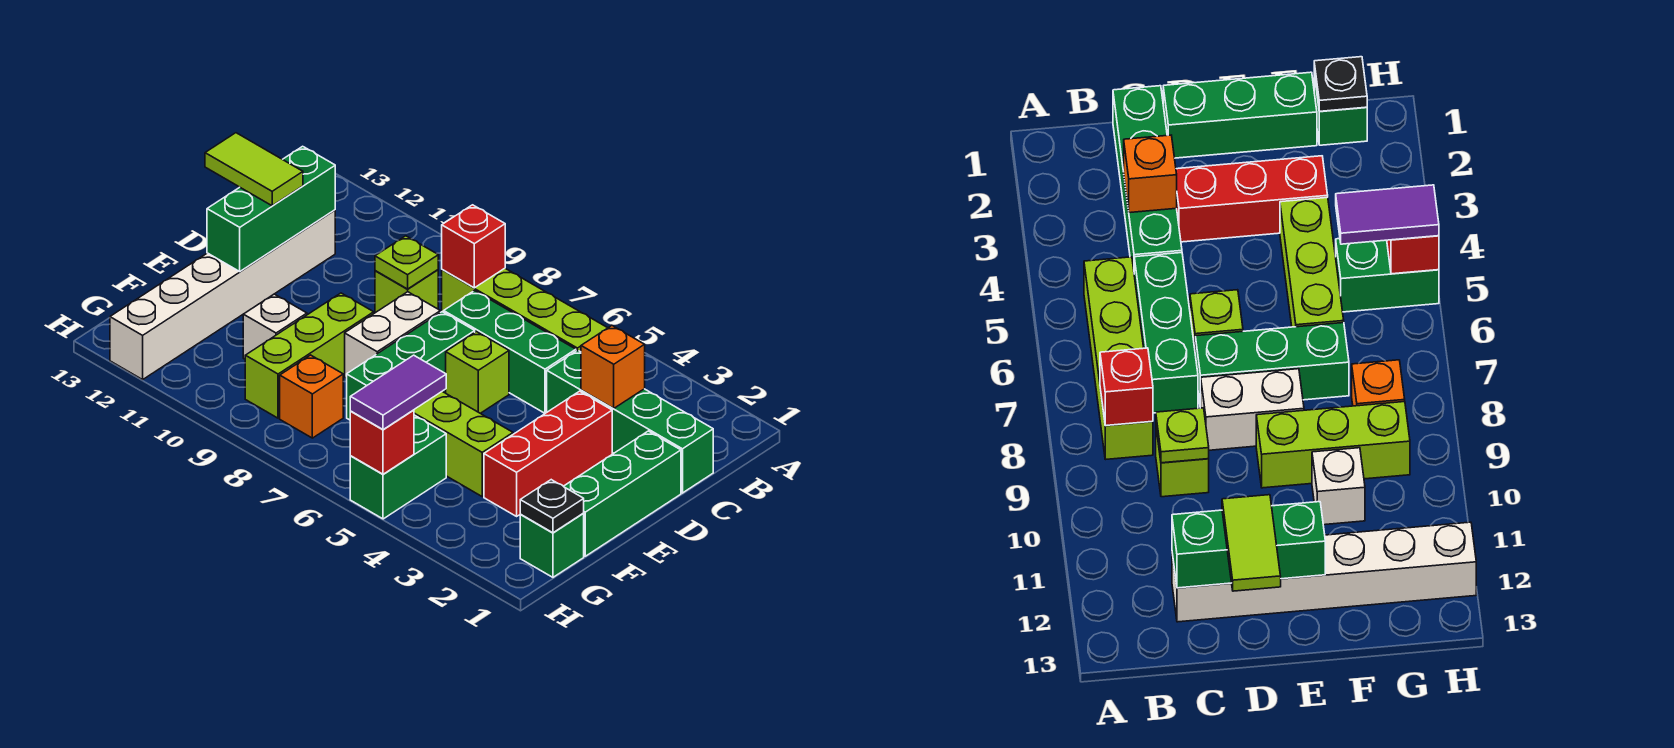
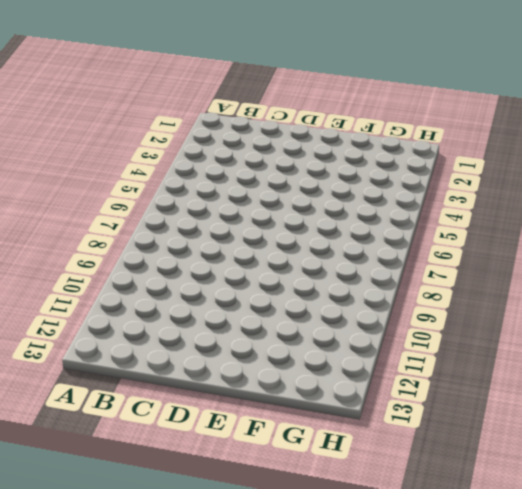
none -> lime brick B5:B8 level 1
none -> green brick C1:C4 level 1
none -> green brick C5:C7 level 1

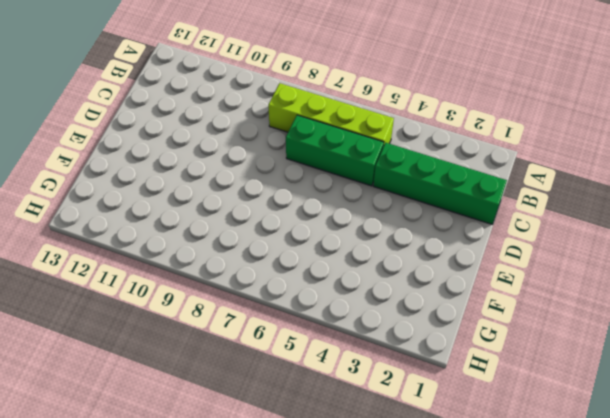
none -> lime brick C9 level 1
none -> white brick C12:H12 level 1
none -> green brick D1:F1 level 1

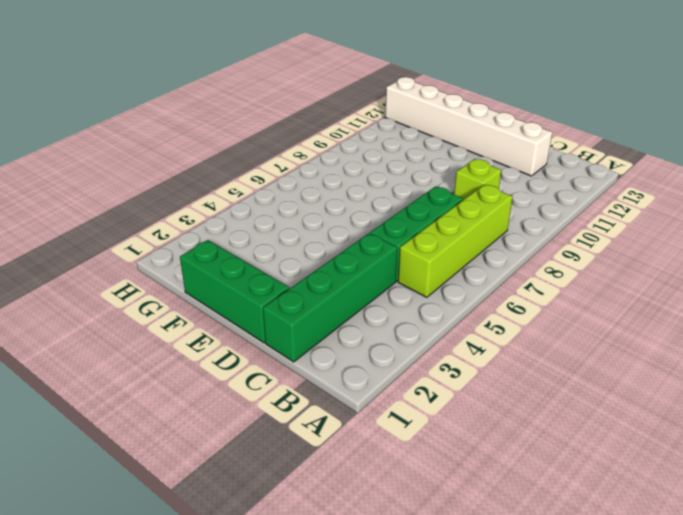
none -> red brick D3:F3 level 1
none -> lime brick D6 level 1
none -> green brick D7:F7 level 1

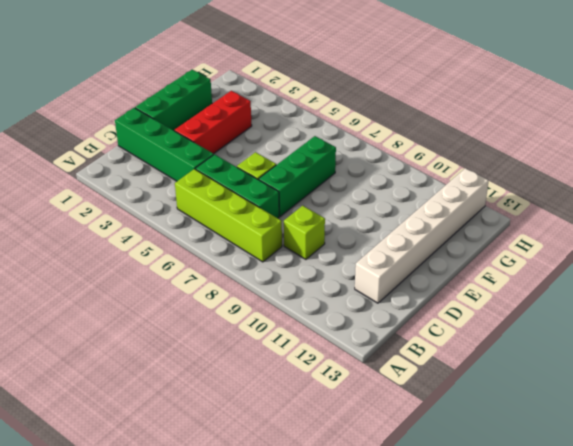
none -> white brick D8:E8 level 1
none -> lime brick E9:G9 level 1
none -> lime brick F4:F6 level 1

